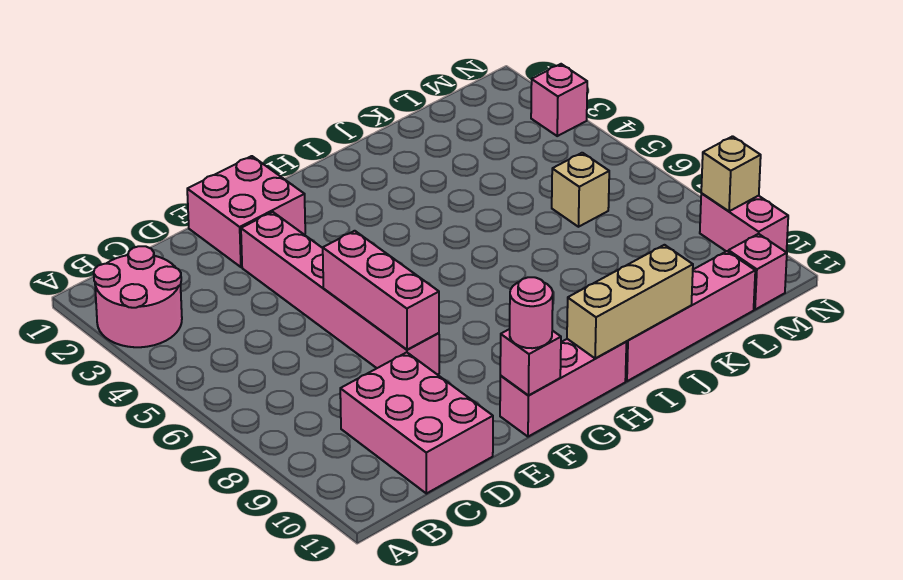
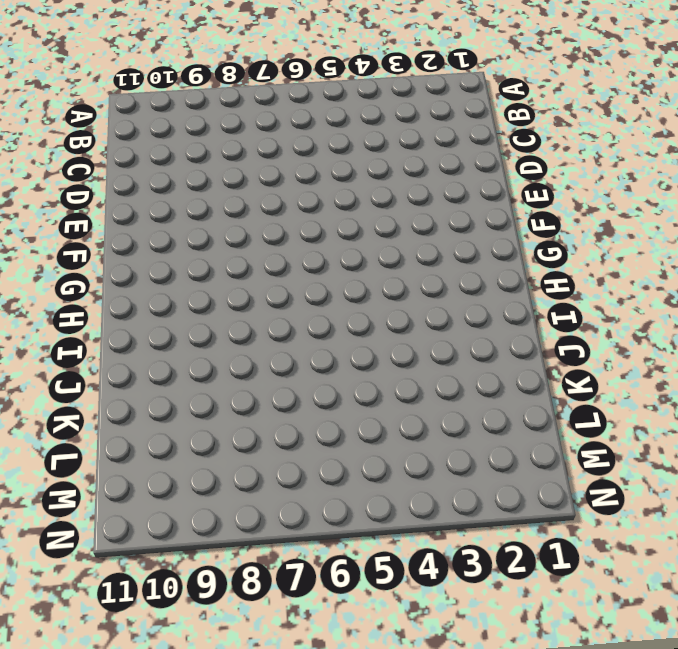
none -> pink round brick A2:B3 level 1
none -> pink brick C9:D11 level 1
none -> pink brick E1:F2 level 1

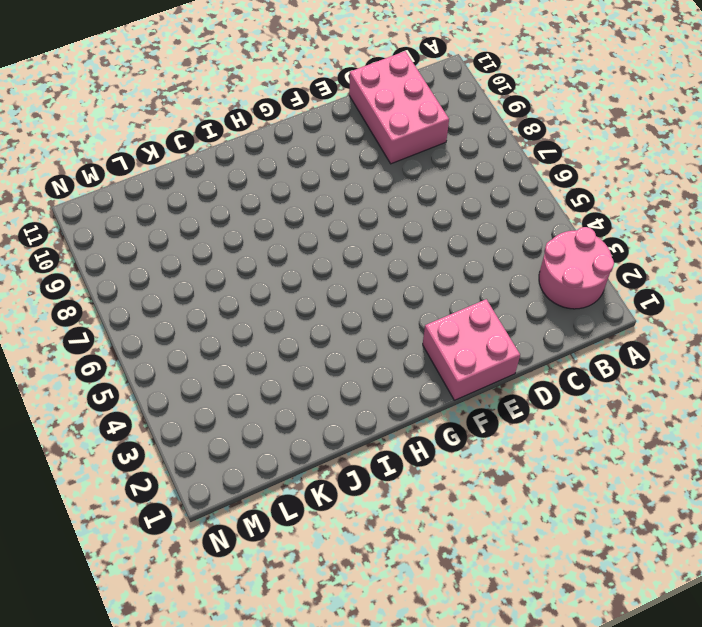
none -> pink brick E3:E8 level 1
none -> pink brick F11:H11 level 1
none -> pink brick I11:L11 level 1

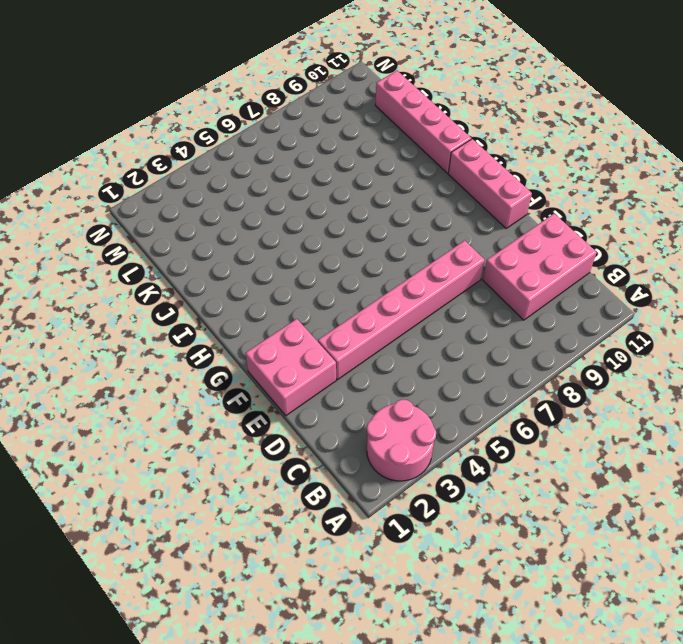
none -> tan brick L6 level 1
none -> pink brick M11 level 1
none -> pink brick N3 level 1

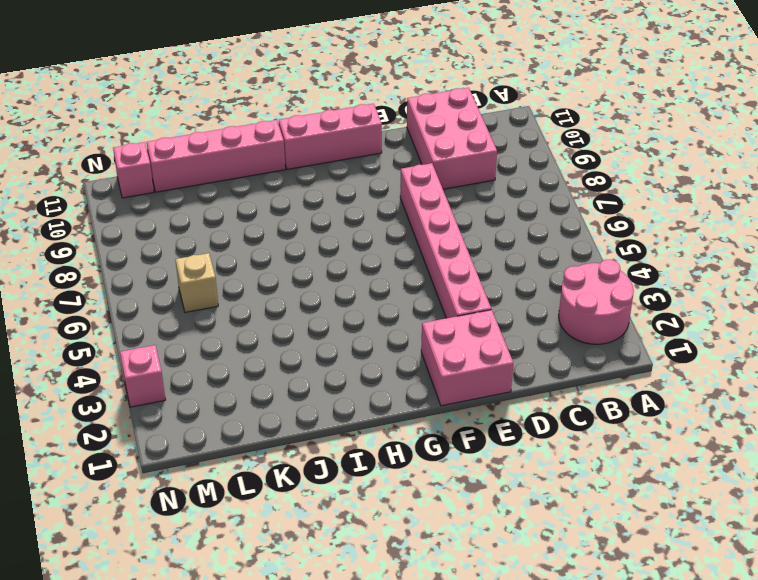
none -> pink brick N9:N10 level 1
none -> pink brick E6:E8 level 2
none -> pink brick F11 level 2

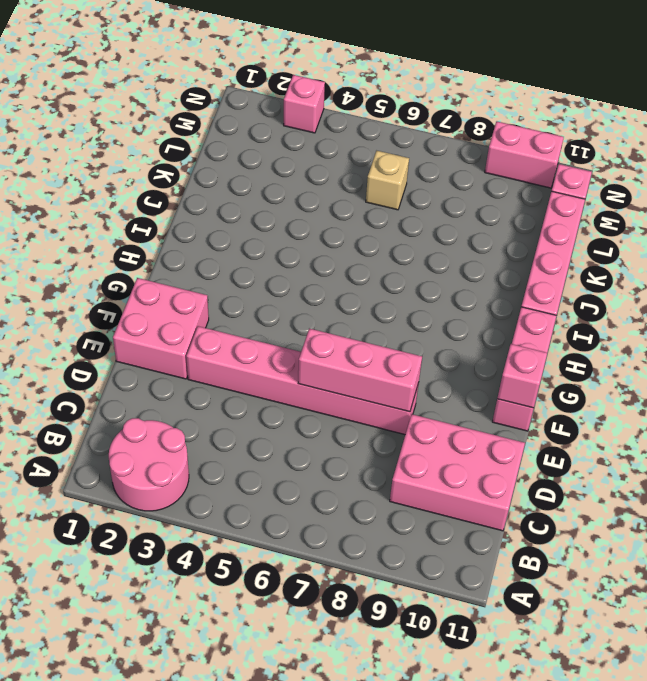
none -> tan brick H11:J11 level 2
none -> tan brick N9 level 2
none -> pink round brick F11 level 3

